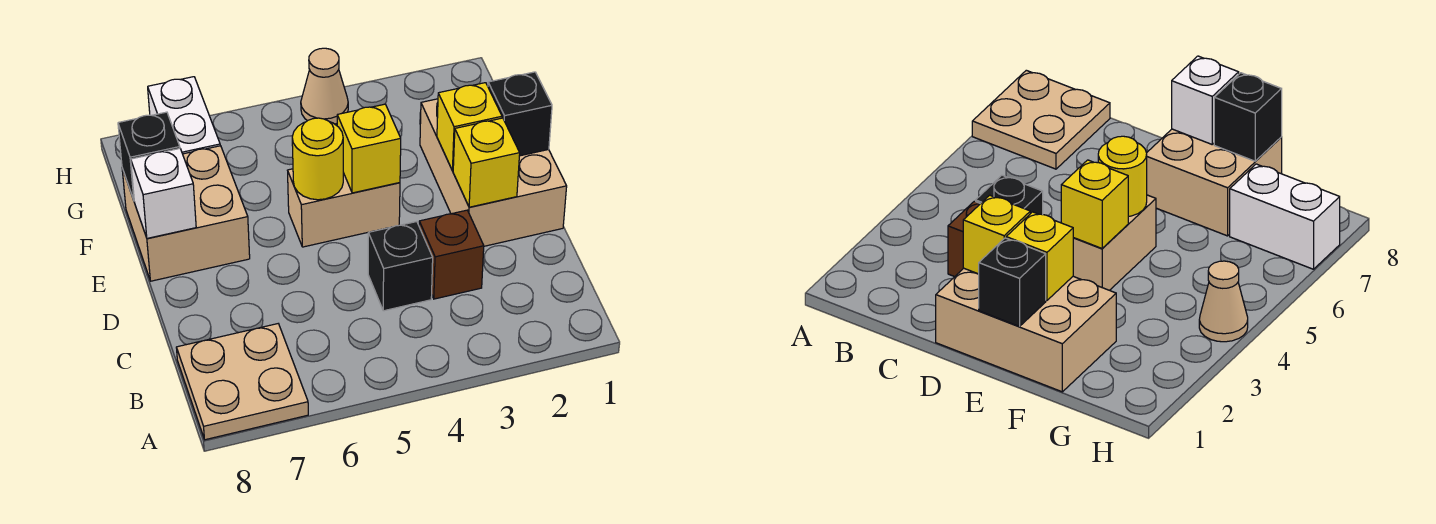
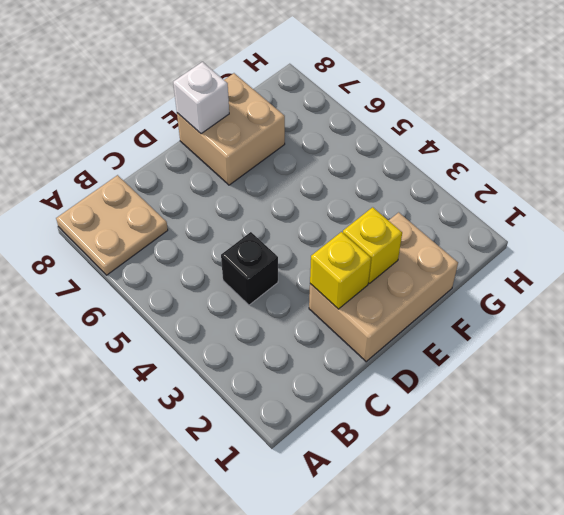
none -> brown brick C3 level 1
none -> tan brick E4:E5 level 1
none -> white brick G7:H7 level 1

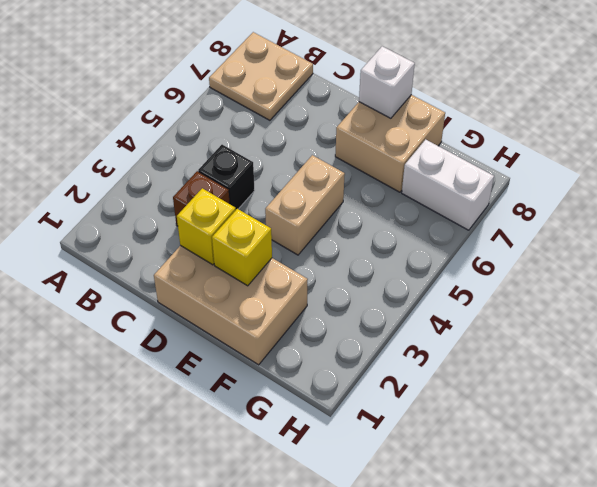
none -> tan cone H4 level 1
none -> black brick E1 level 2
none -> yellow brick E4 level 2

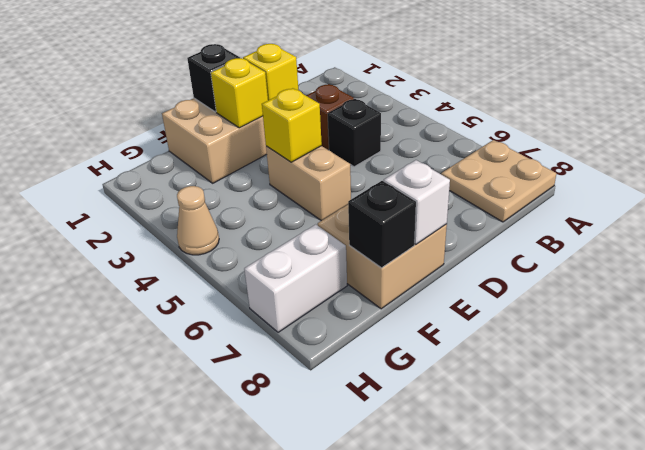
none -> yellow round brick E5 level 2

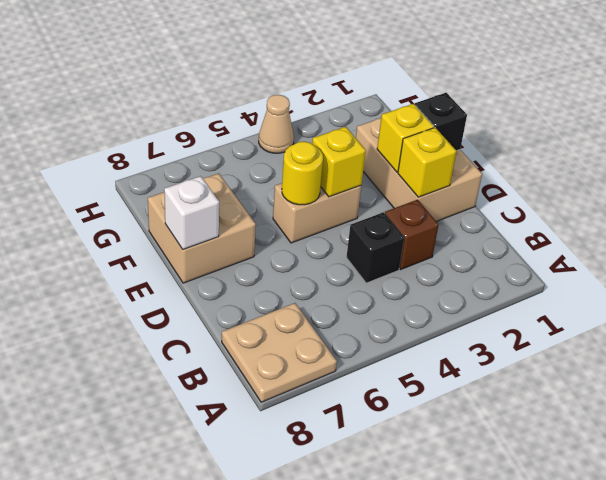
none -> white brick G7:H7 level 1
none -> black brick F8 level 2

